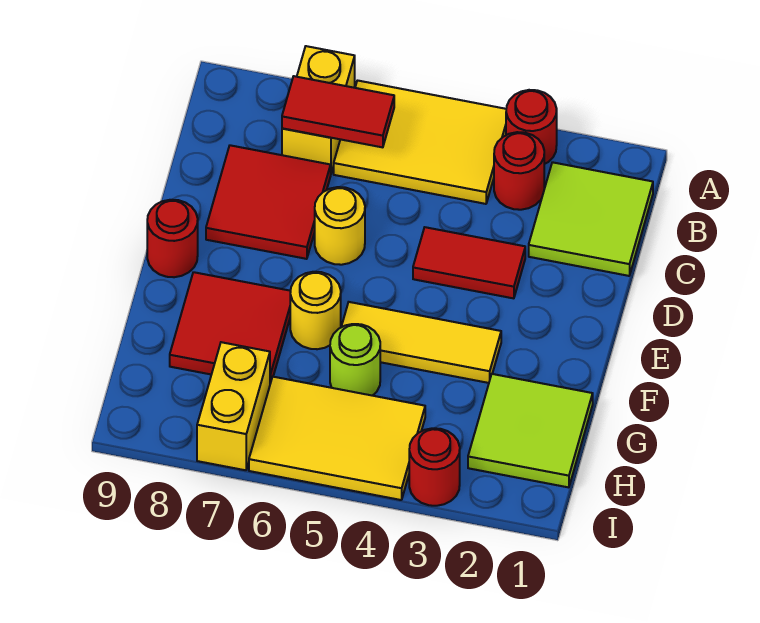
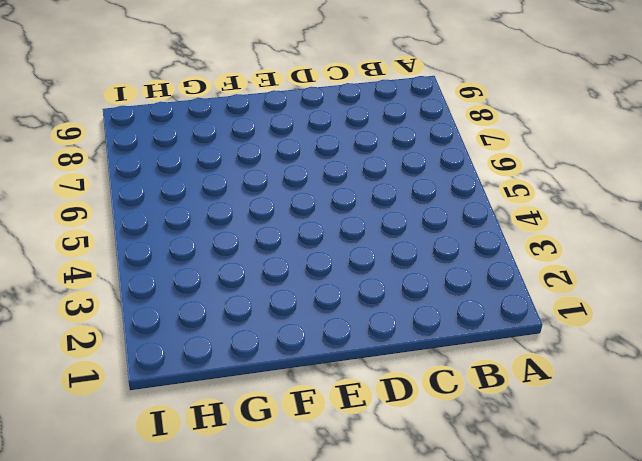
none -> red round brick A3 level 1
none -> yellow tile A4:B6 level 1
none -> yellow brick A7:B7 level 1

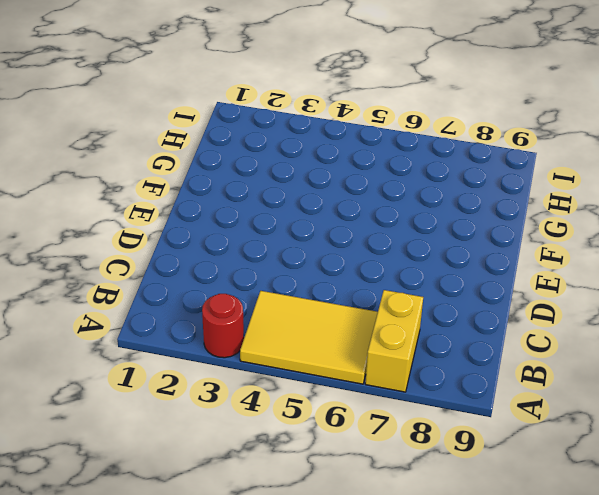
none -> lime tile B1:C2 level 1
none -> red round brick B3 level 1
none -> red tile C7:D8 level 1

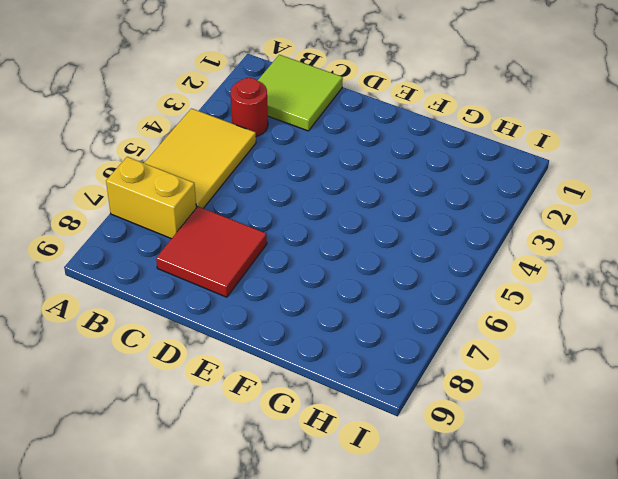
none -> red round brick A3 level 1
none -> red tile D3:D4 level 1
none -> yellow round brick D6 level 1

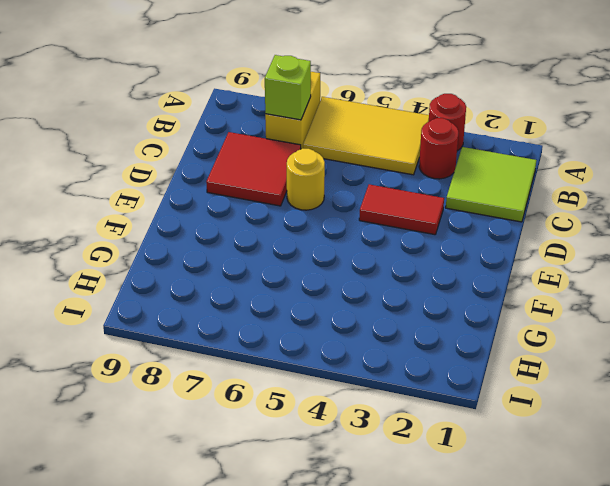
lime brick B7 level 2 -> red tile B6:B7 level 2
none -> red round brick E9 level 1
none -> yellow tile F3:F5 level 1
none -> yellow round brick F6 level 1

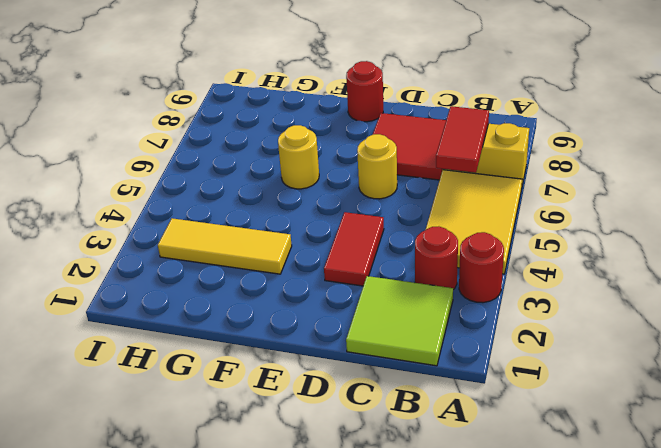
yellow tile F3:H3 level 1 -> yellow tile F3:F5 level 1
none -> red tile F7:G8 level 1
none -> lime tile G1:H2 level 1
none -> lime round brick G5 level 1

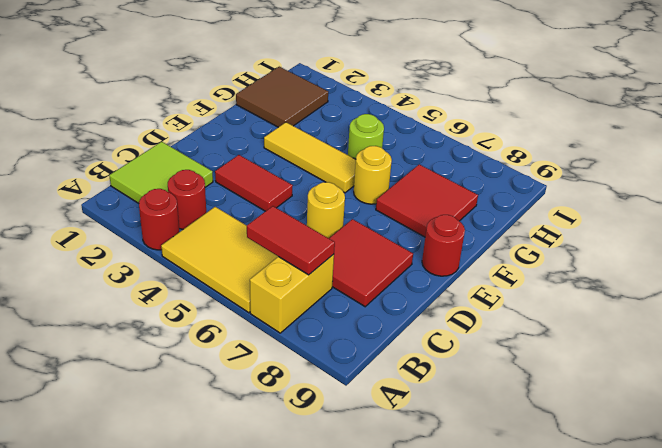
brown tile G1:H2 level 1 -> lime tile G1:H2 level 1
none -> yellow tile H4:I6 level 1
none -> yellow brick H7:I7 level 1
none -> red round brick I3 level 1

